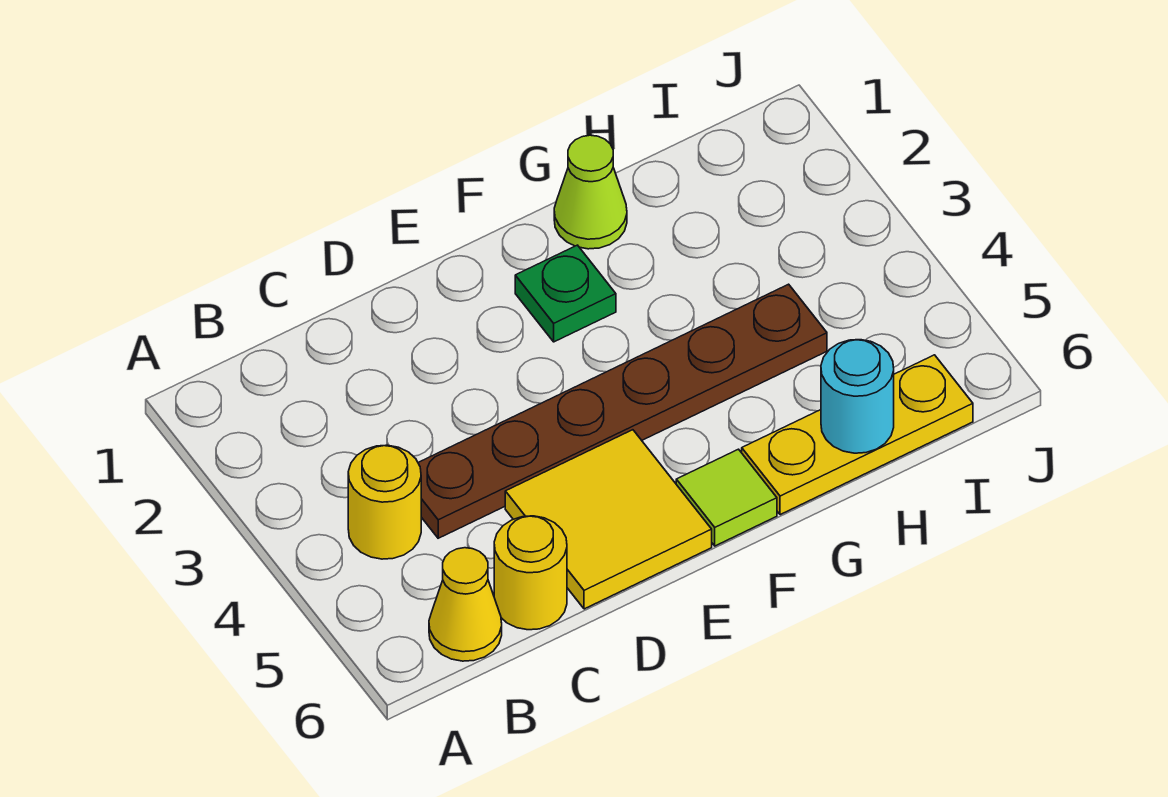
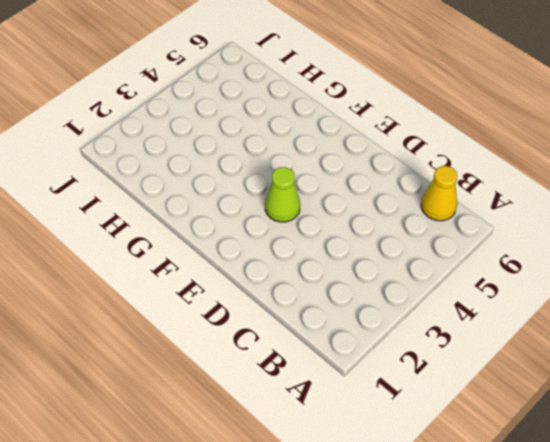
lime cone E3 level 1 -> lime cone G1 level 1
none -> yellow round brick B4 level 1
none -> brown plate C4:H4 level 1

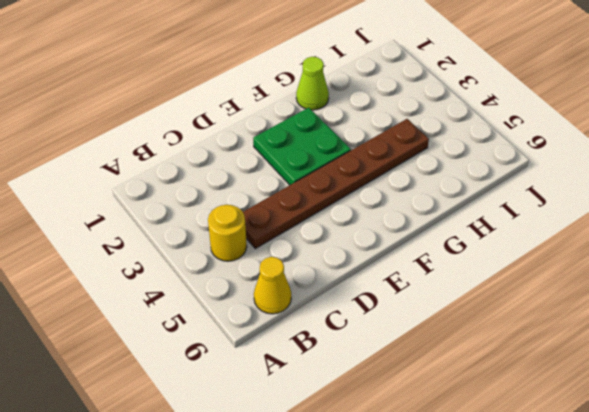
green plate E2:F3 level 1 -> green plate F2 level 1
none -> yellow round brick C6 level 1
none -> yellow tile D5:E6 level 1

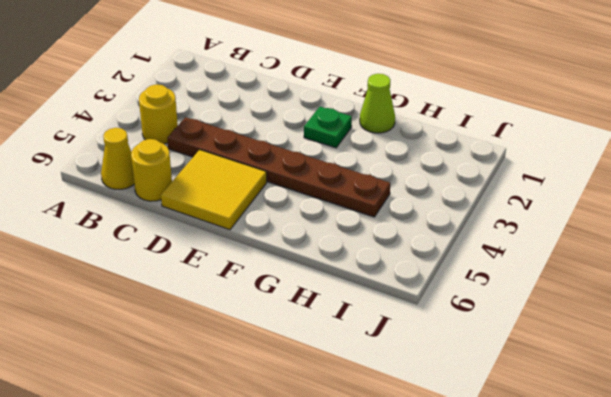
none -> lime tile F6 level 1
none -> yellow plate G6:I6 level 1

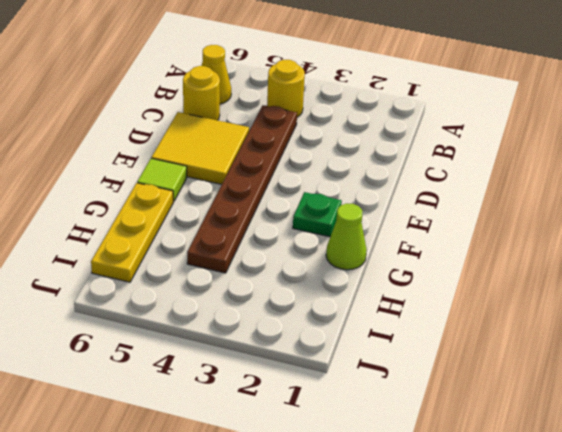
none -> cyan round brick H6 level 2

